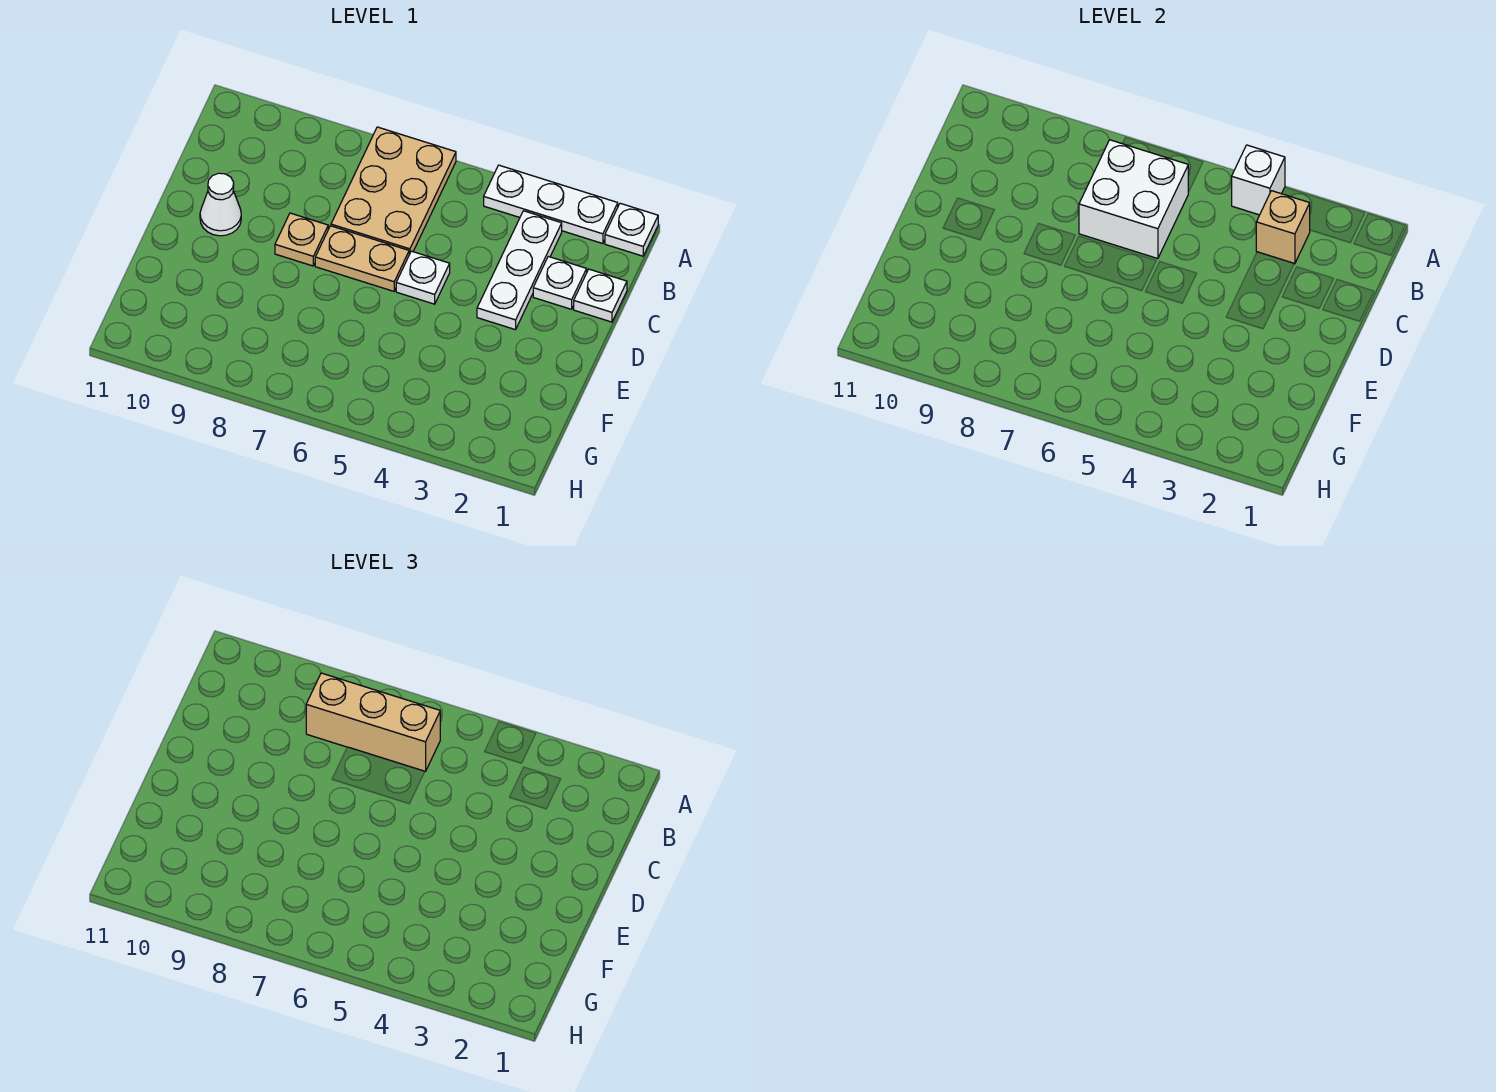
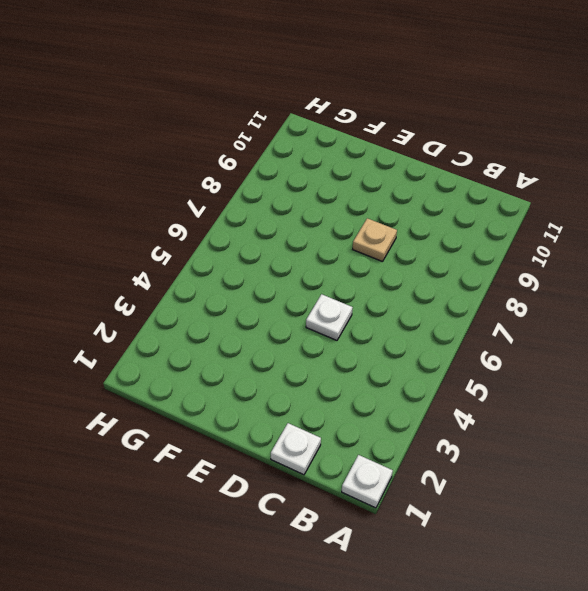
none -> white plate A2:A4 level 1
none -> tan plate A6:C7 level 1
none -> white plate B3:D3 level 1

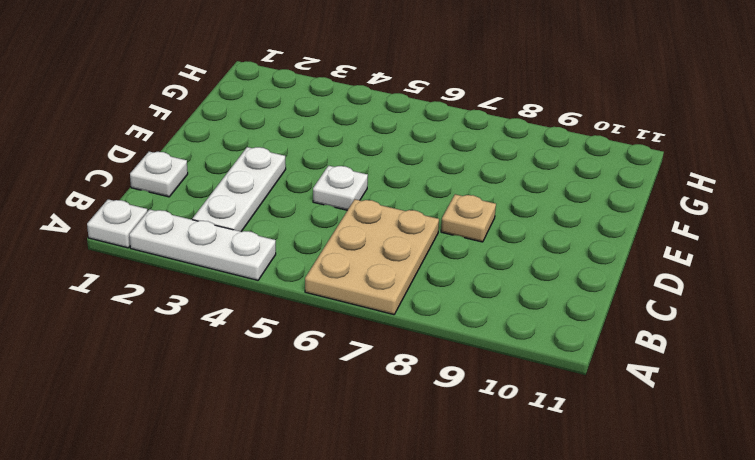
none -> white plate C2 level 1
none -> tan plate D6:D7 level 1
none -> white cone D10 level 1

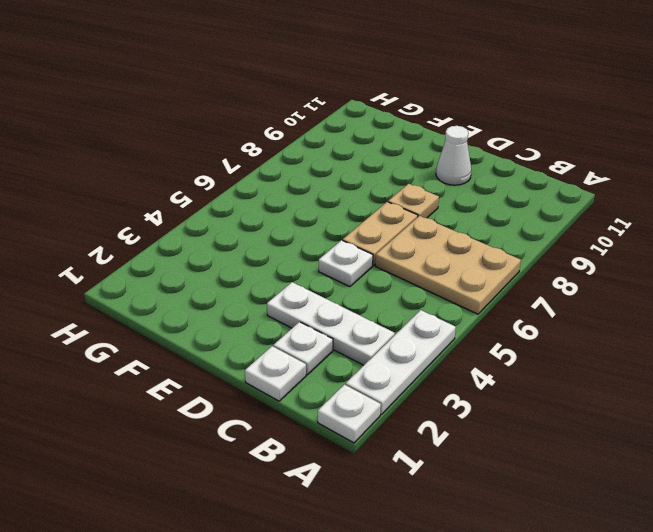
none -> white brick A4 level 2
none -> tan brick B3 level 2
none -> white brick B6:C7 level 2

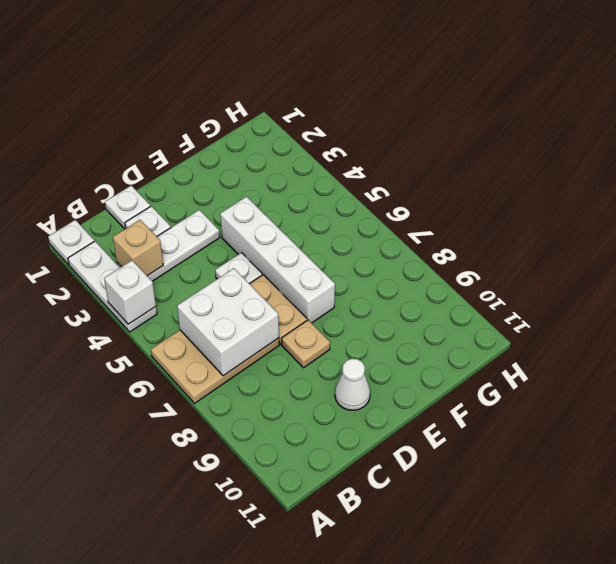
white brick E4:E7 level 1 -> none
none -> tan brick B6:B8 level 3

